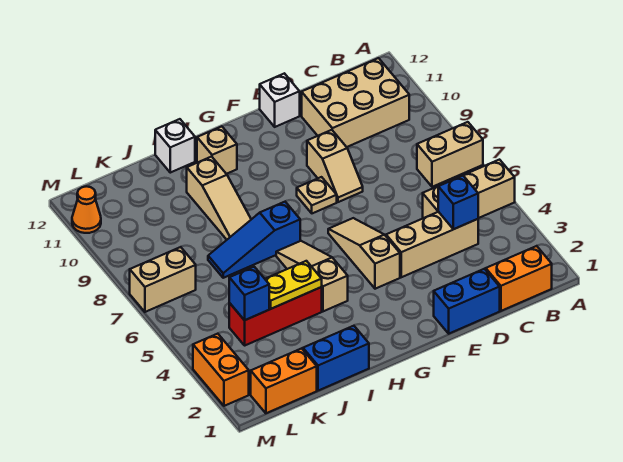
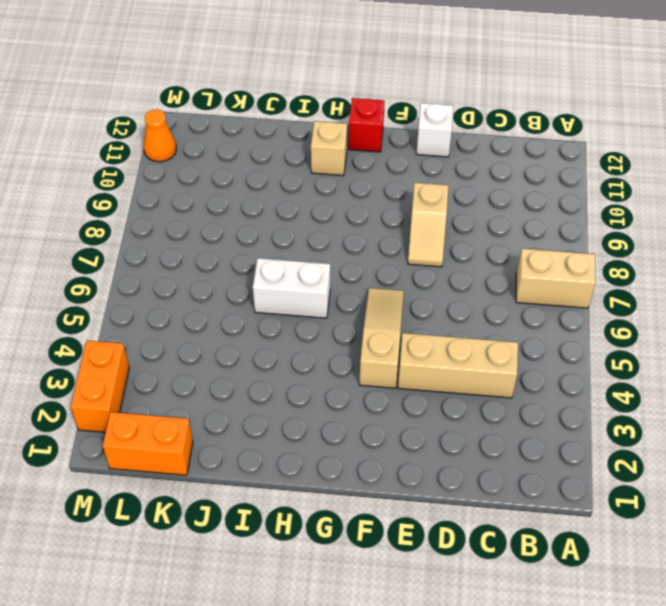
red brick G12 level 1 -> none
white brick H6:I6 level 1 -> tan slope H4:H6 level 1 top 4
none -> tan brick A5:C5 level 1
none -> orange brick B1:C1 level 1
none -> tan brick B10:D11 level 1

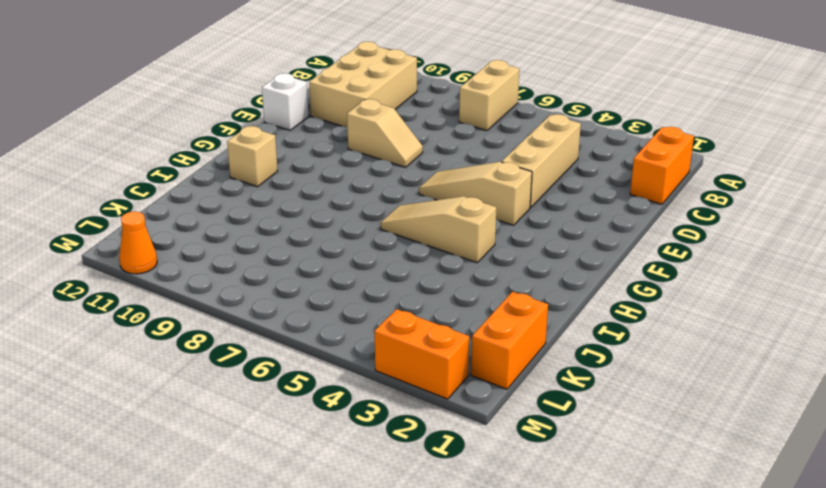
none -> tan brick A5:C5 level 1
none -> blue brick D1:E1 level 1
none -> tan plate F8 level 1

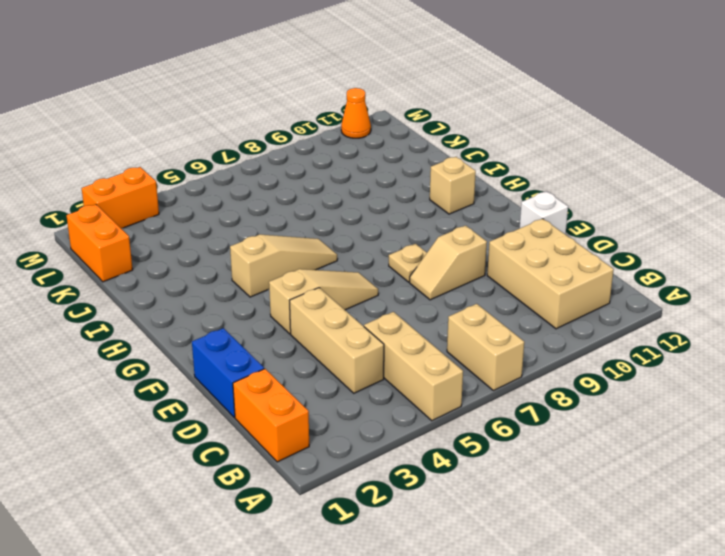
none -> blue slope H7:J7 level 1 top H
none -> blue brick I1:J1 level 1
none -> red brick I4:K4 level 1

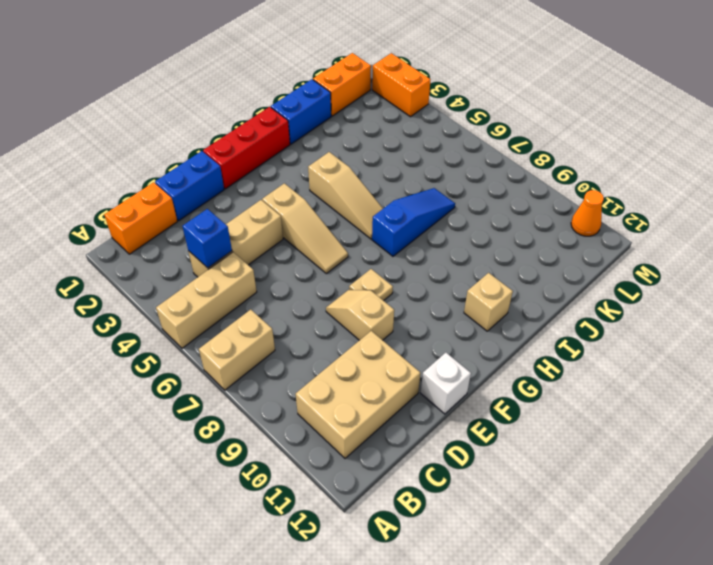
red brick F1:H1 level 1 -> red brick I4:K4 level 1
none -> tan slope I8:I10 level 1 top 10
none -> white brick I12 level 1
none -> tan brick L7:M7 level 1

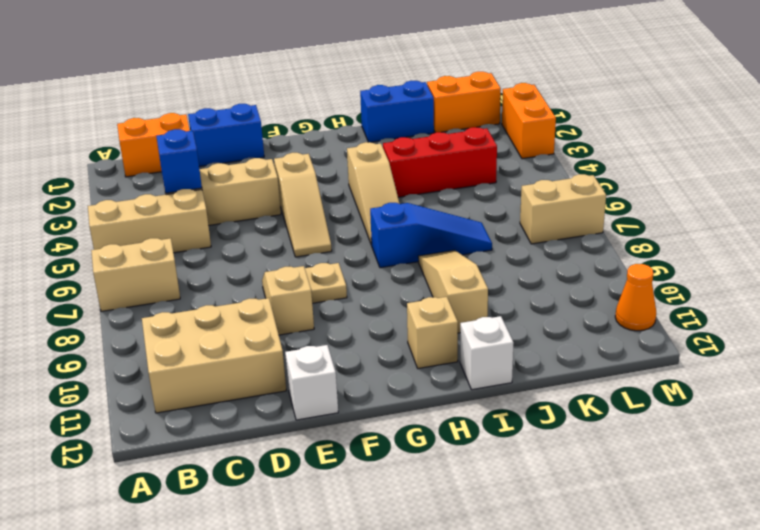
none -> yellow plate I4:J4 level 2
none -> blue brick K4 level 2

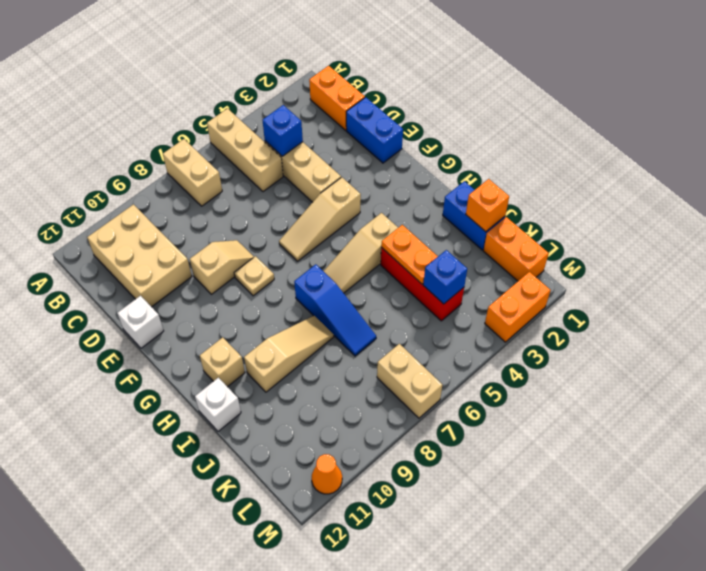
orange plate I4:J4 level 2 -> yellow plate I4:J4 level 2
orange brick J1 level 2 -> none

